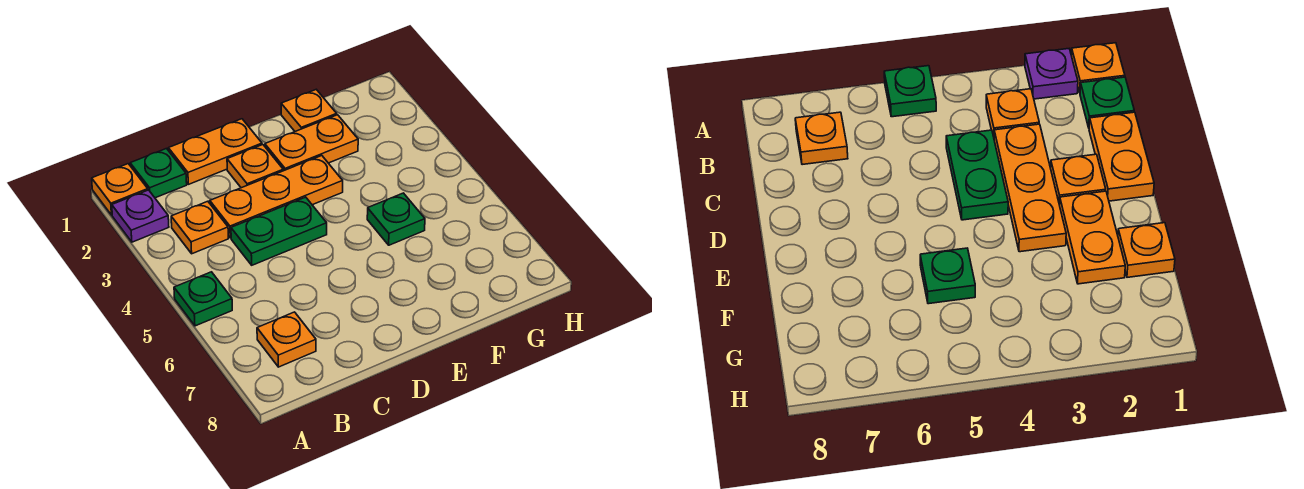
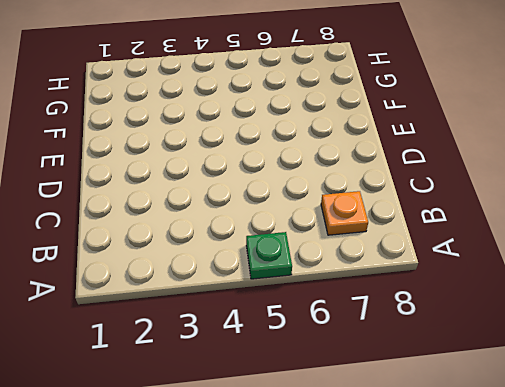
none -> orange plate A1 level 1
none -> purple plate A2 level 1
none -> green plate B1 level 1

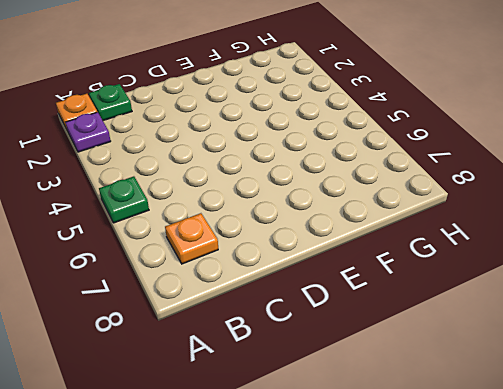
none -> orange plate B3 level 1
none -> orange plate C1:D1 level 1
none -> orange plate C3:E3 level 1

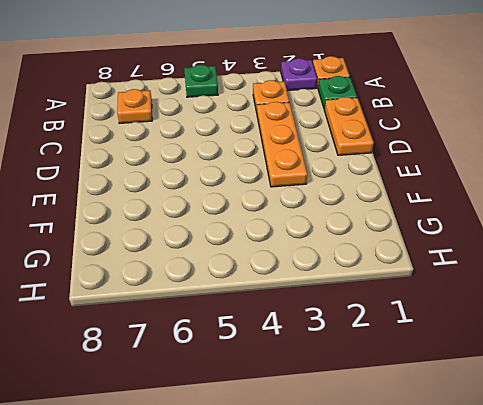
none -> green plate C4:D4 level 1
none -> orange plate D2 level 1
none -> orange plate E2:F2 level 1

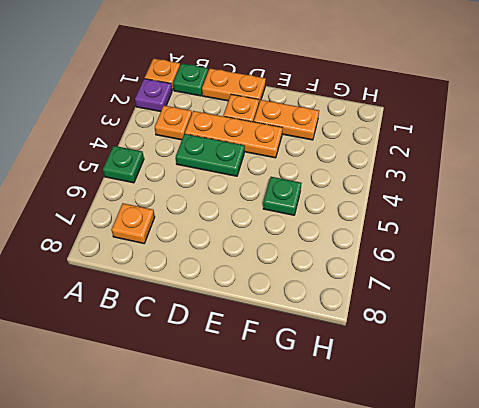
none -> orange plate F1 level 1

